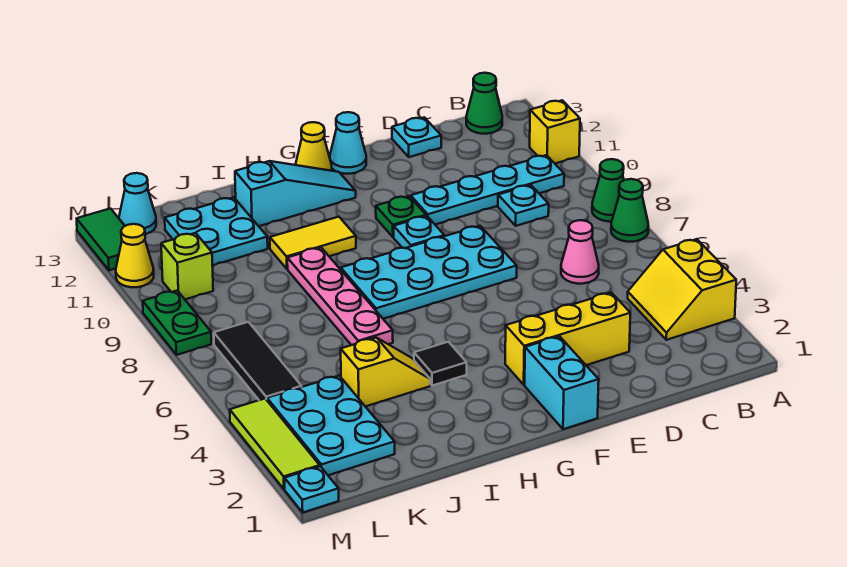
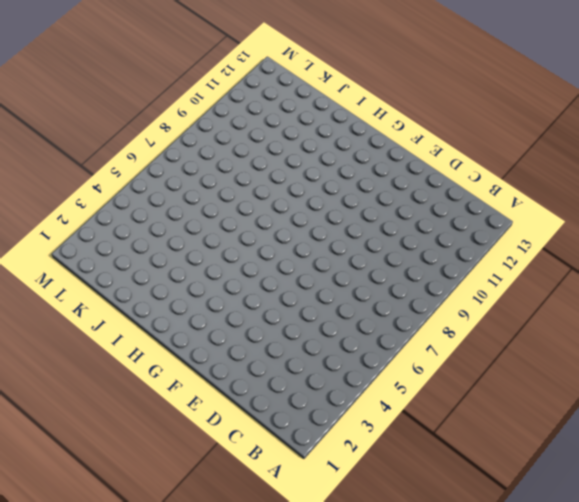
none -> yellow slope A3:B4 level 1 top A
none -> green cone A7 level 1
none -> green cone A8 level 1
none -> yellow brick A11 level 1

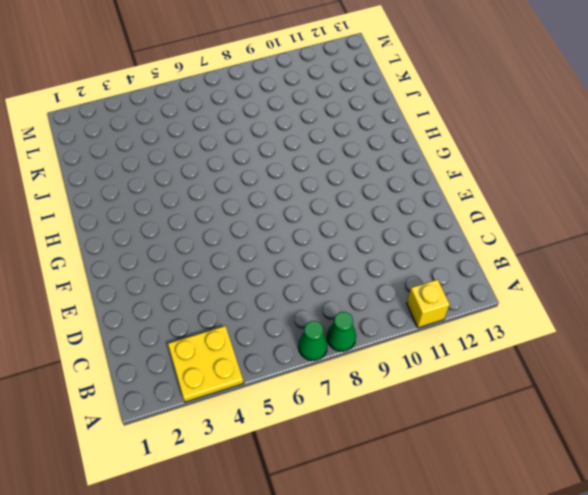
yellow plate A3:B4 level 1 -> yellow slope A3:B4 level 1 top A
none -> cyan plate B10:E10 level 1
none -> green cone B13 level 1
none -> pink cone C6 level 1
none -> cyan plate C9 level 1

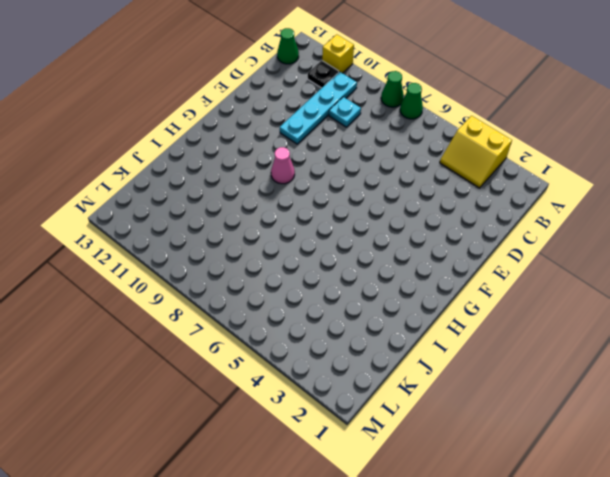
black plate B11 level 1 -> none
pink cone G9 level 1 -> pink cone C6 level 1
none -> yellow brick D3:F3 level 1
none -> cyan plate D13 level 1
none -> cyan plate E7:H8 level 1
none -> cyan brick F1:F2 level 1

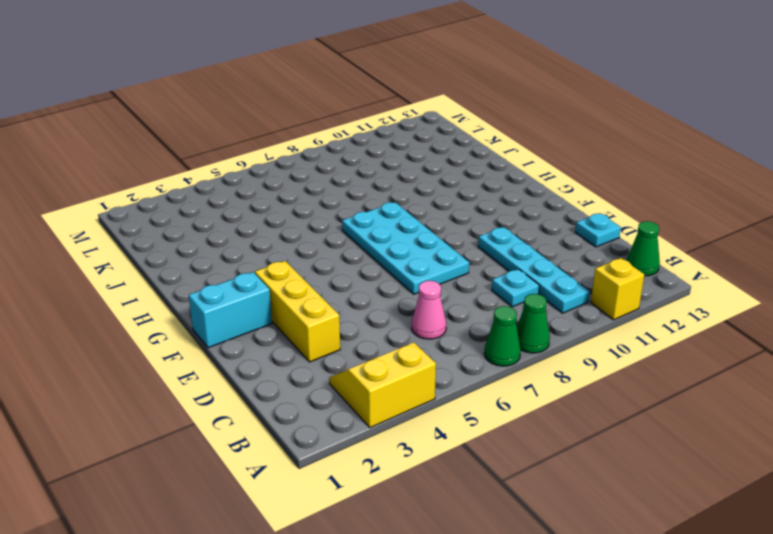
none -> cyan plate F9 level 1
none -> green plate F10 level 1
none -> cyan cone F13 level 1
none -> cyan slope G12:I12 level 1 top I

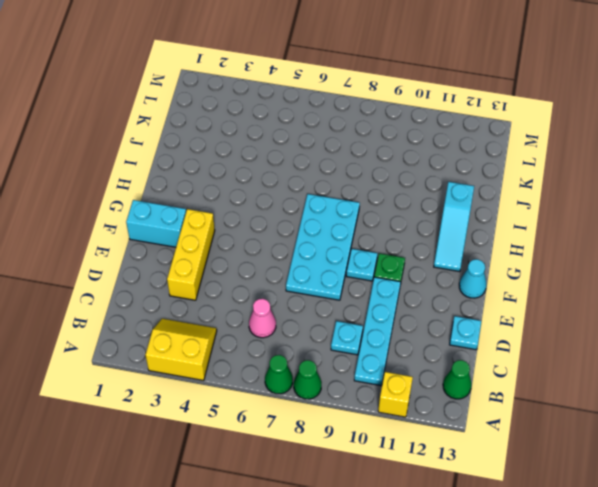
none -> yellow cone G13 level 1
none -> black tile H4 level 1
none -> yellow tile H10:I10 level 1
none -> yellow slope I4:J4 level 1 top J

